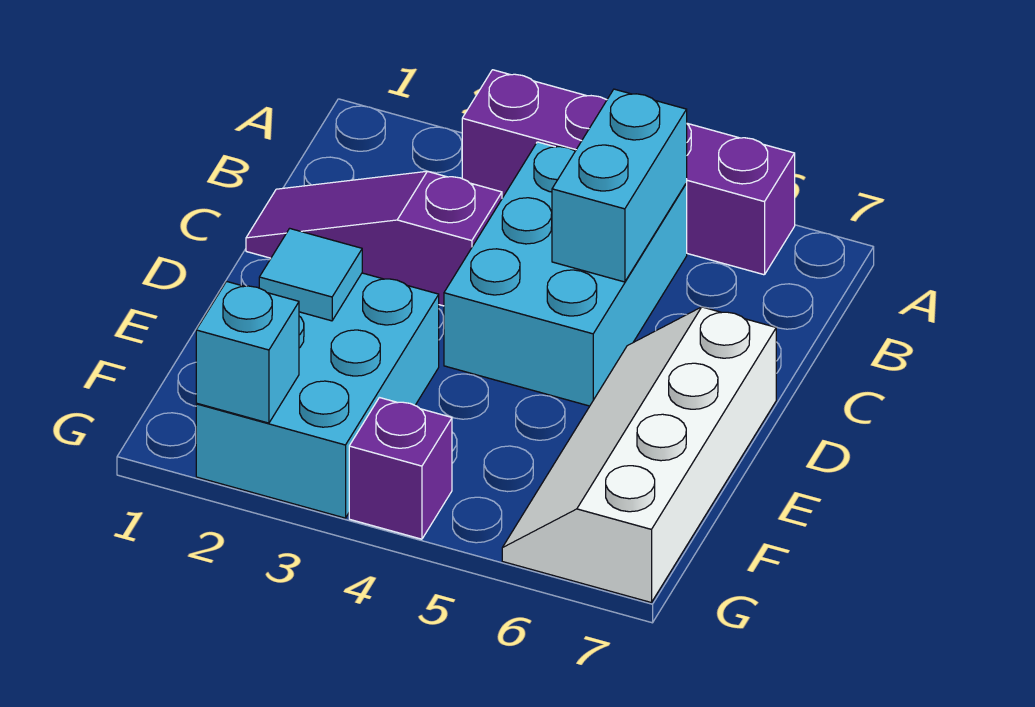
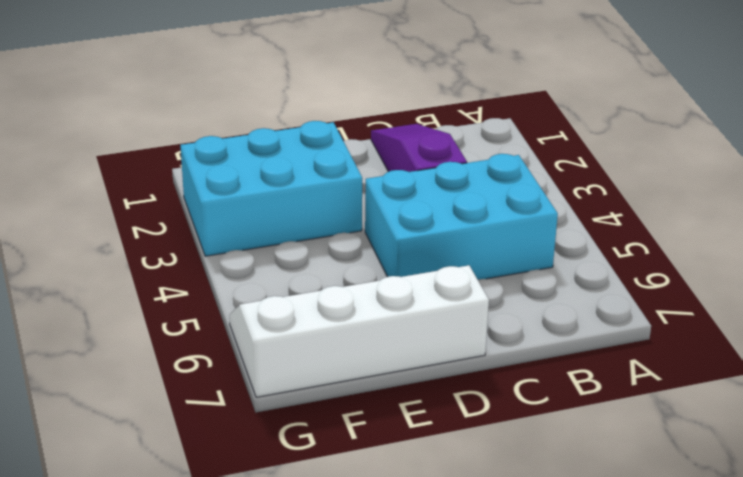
none -> purple brick A3:A6 level 1
none -> purple brick G4 level 1

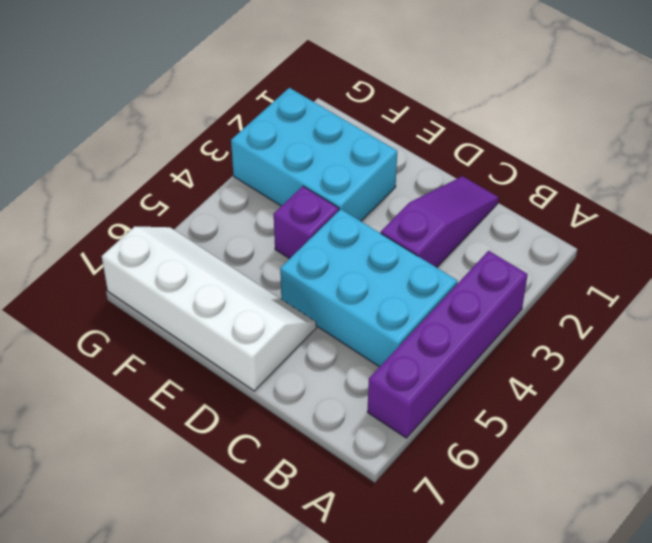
purple brick E4 level 1 -> purple brick G4 level 1
none -> cyan brick B5:C5 level 2
none -> cyan tile E2 level 2

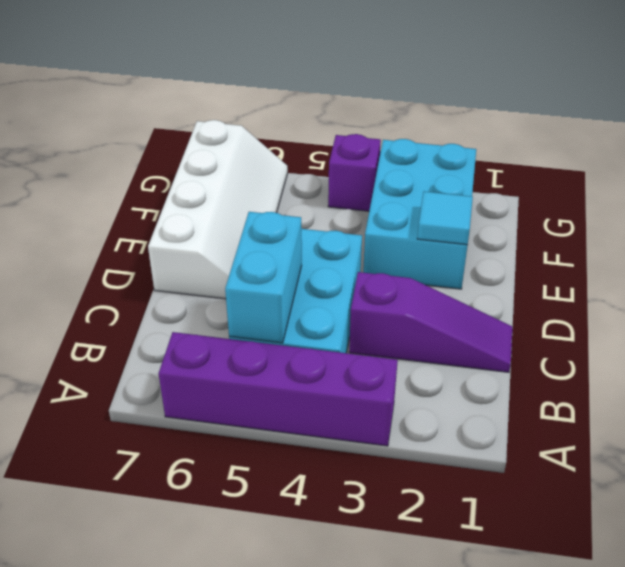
none -> cyan brick G2 level 2

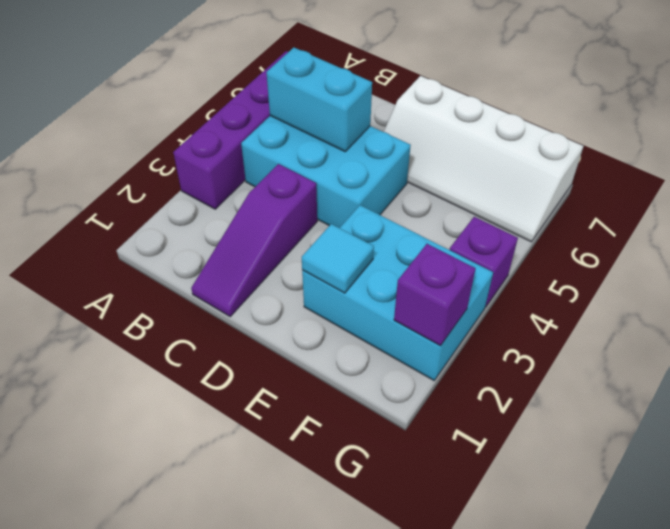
purple brick G2 level 2 -> cyan brick G2 level 2

